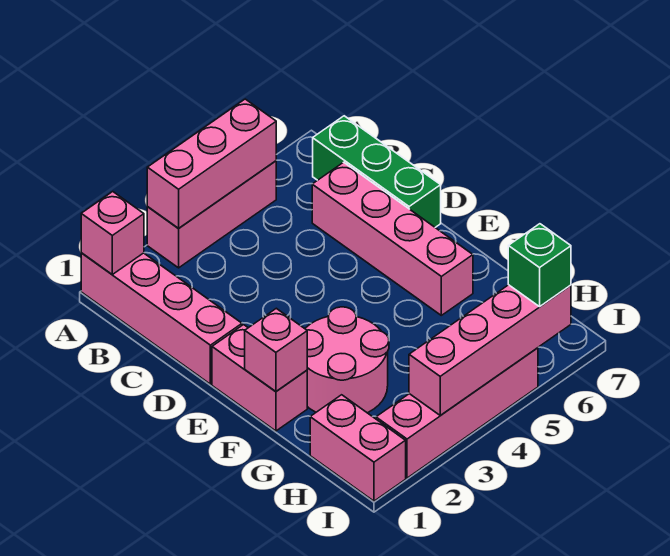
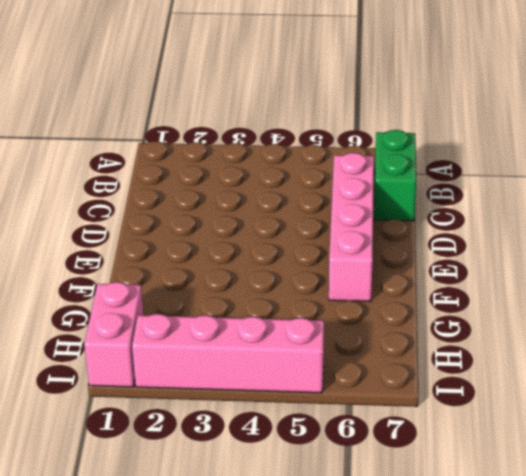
green brick B7:C7 level 1 -> green brick B7:D7 level 1
none -> pink brick A1:D1 level 1
none -> pink brick A3:A5 level 1
none -> pink brick E1:F1 level 1

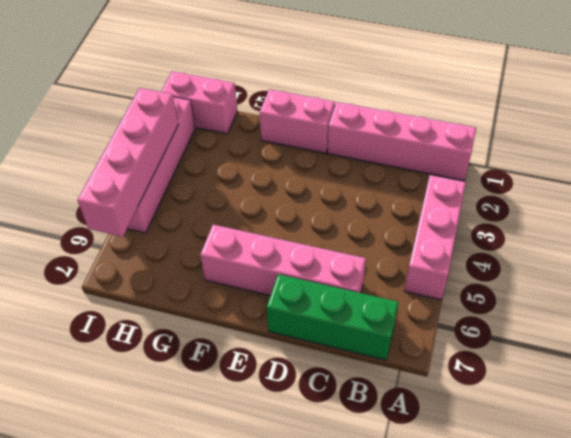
none -> pink round brick F2:G3 level 1
none -> pink brick A1 level 2
none -> pink brick A3:A5 level 2

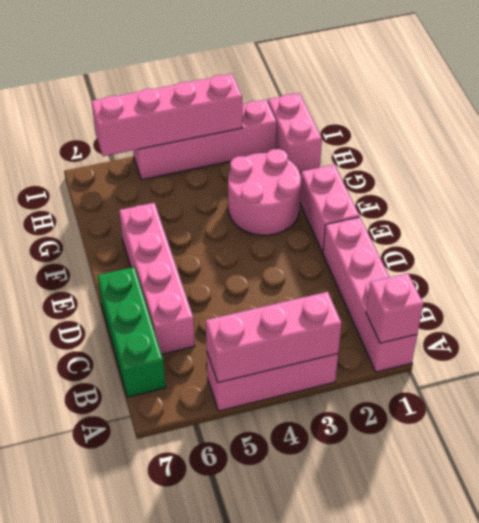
none -> pink brick F1 level 2
none -> green brick I6 level 3

